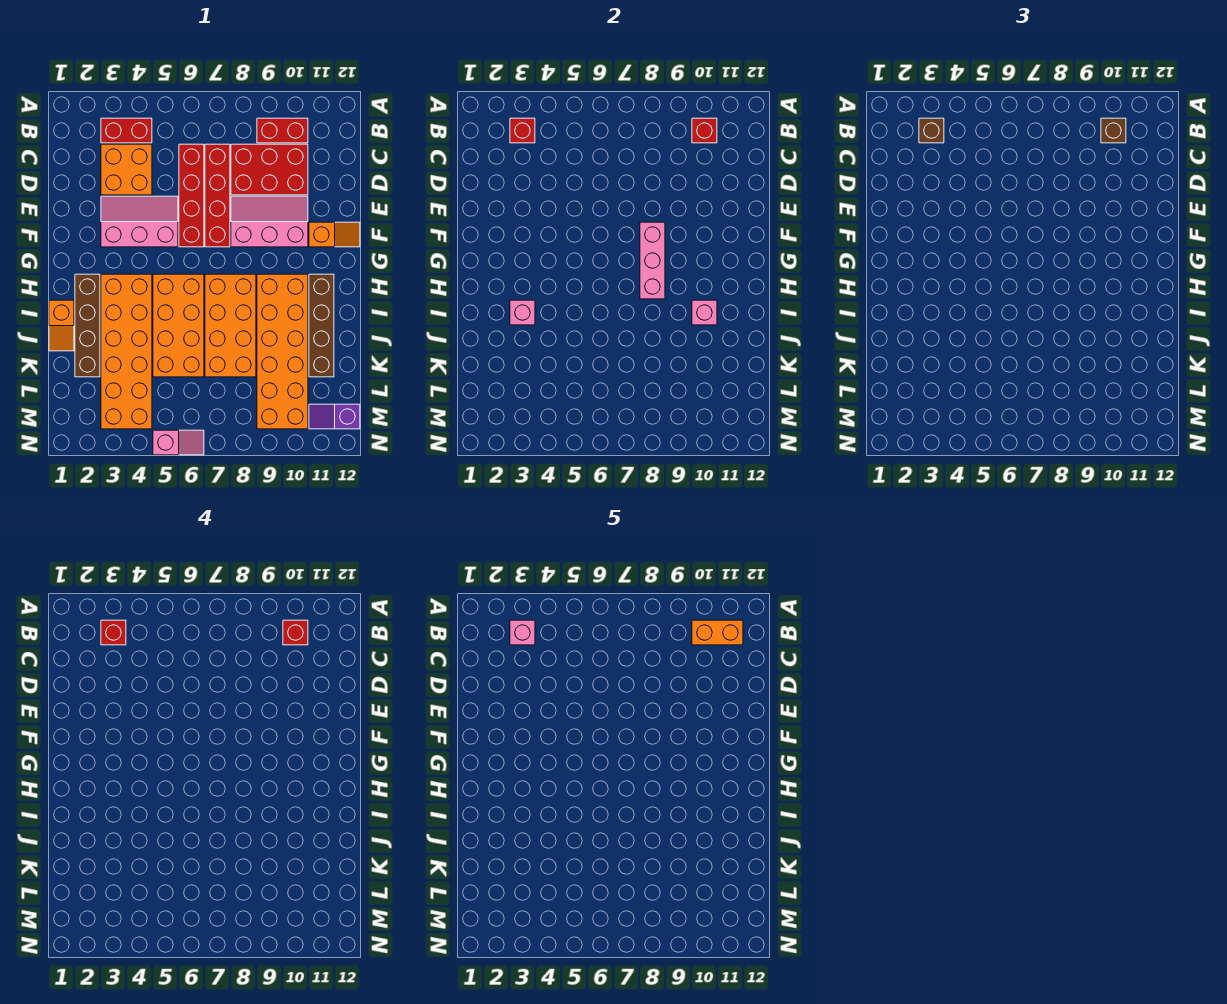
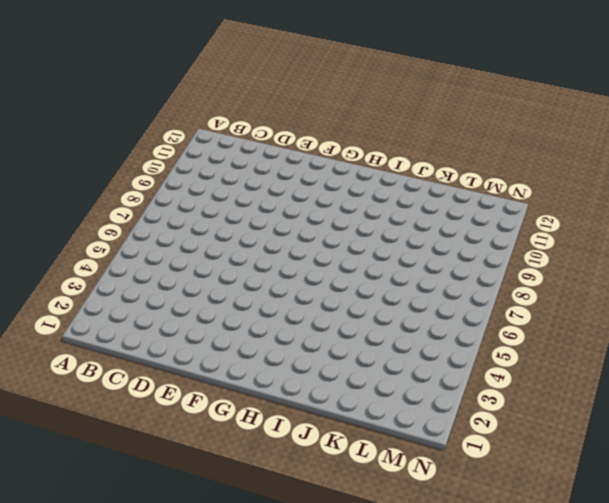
none -> red brick B3:B4 level 1
none -> red brick B9:B10 level 1
none -> orange brick C3:D4 level 1

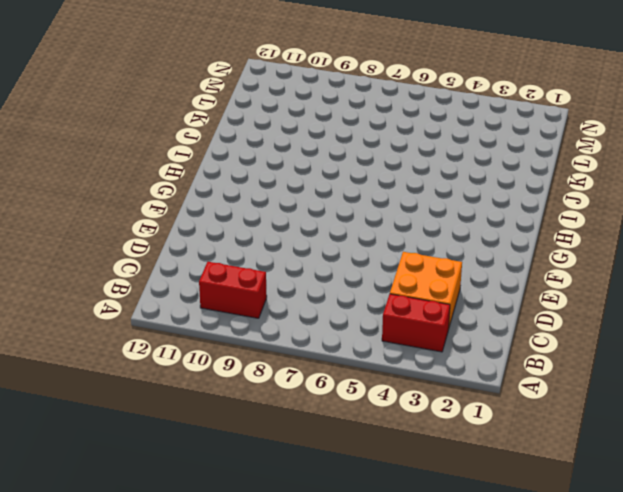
none -> red brick C6:F6 level 1
none -> red brick C7:F7 level 1
none -> red brick C8:D10 level 1

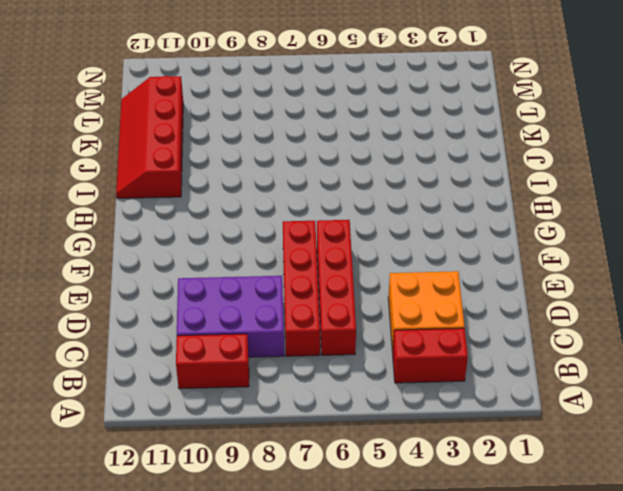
purple brick C8:D10 level 1 -> red brick C8:D10 level 1
red slope I11:L12 level 1 top 11 -> brown brick H11:K11 level 1
none -> pink slope E3:F5 level 1 top F
none -> pink slope E8:F10 level 1 top F
none -> orange slope F11:F12 level 1 top 11

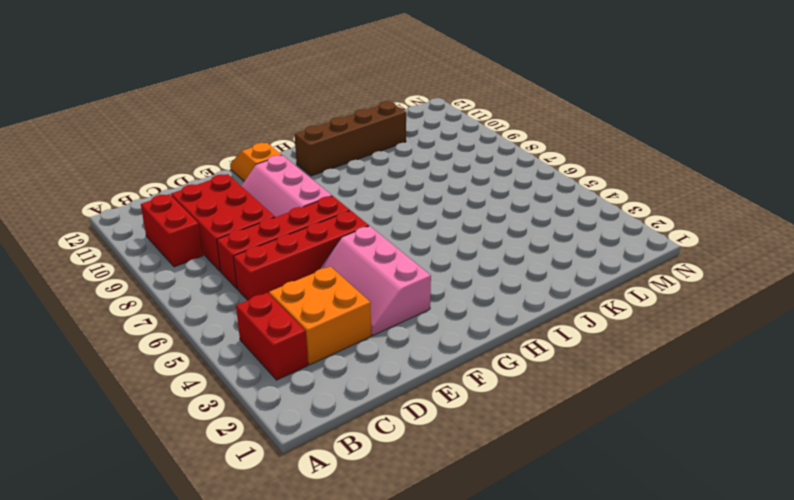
none -> brown brick H2:K2 level 1
none -> orange brick H3:M4 level 1
none -> orange brick H5:K6 level 1

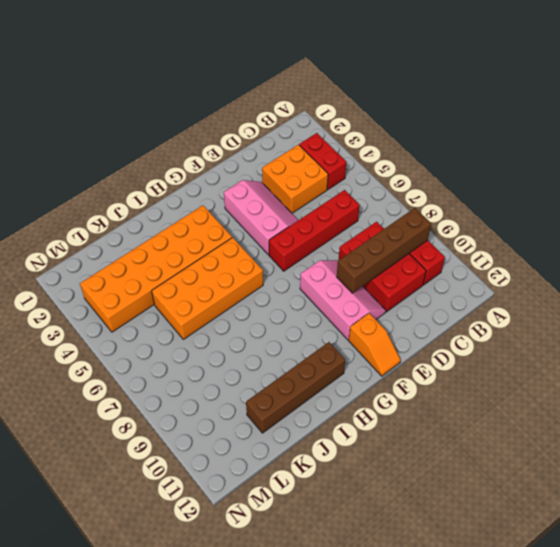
brown brick B9:E9 level 2 -> brown brick H2:K2 level 1
none -> red brick C7:F7 level 1
none -> orange brick H7:K8 level 1
none -> orange brick H9:M10 level 1

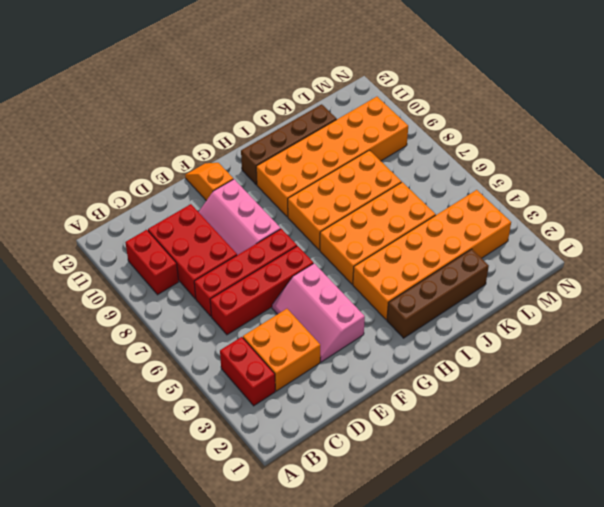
none -> orange slope I1:J1 level 1 top I
none -> purple slope M11:M12 level 1 top 12
none -> pink slope N5:N6 level 1 top 5

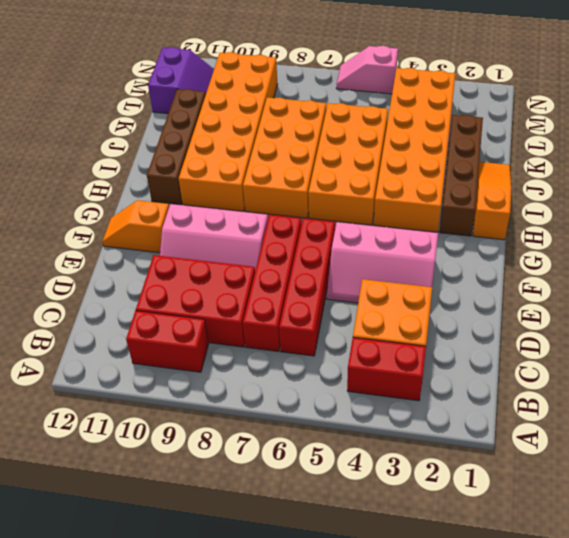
orange slope H1:J1 level 1 top H -> orange slope I1:J1 level 1 top I
purple slope L11:M12 level 1 top 12 -> purple slope M11:M12 level 1 top 12
none -> red brick B3 level 2
none -> red brick B10 level 2
none -> pink brick F8:H8 level 2

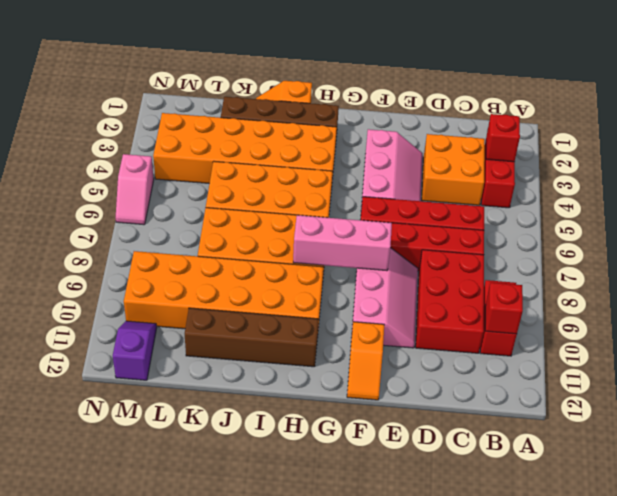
none -> pink brick I3 level 2
none -> pink brick I10 level 2
none -> brown brick B3 level 3

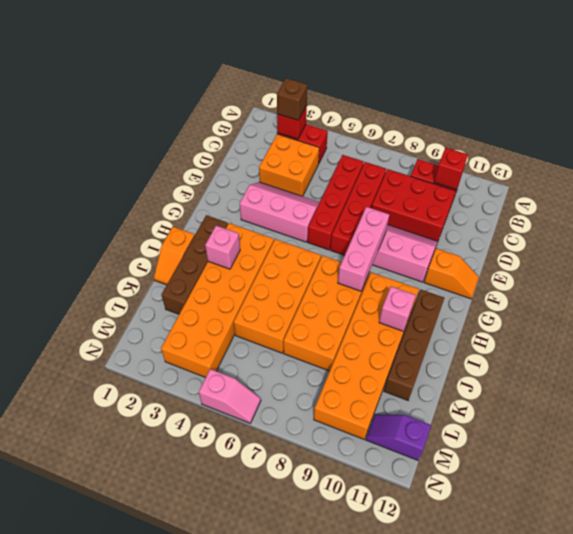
none -> brown brick B10 level 3
none -> red brick B3 level 4
none -> red brick B10 level 4

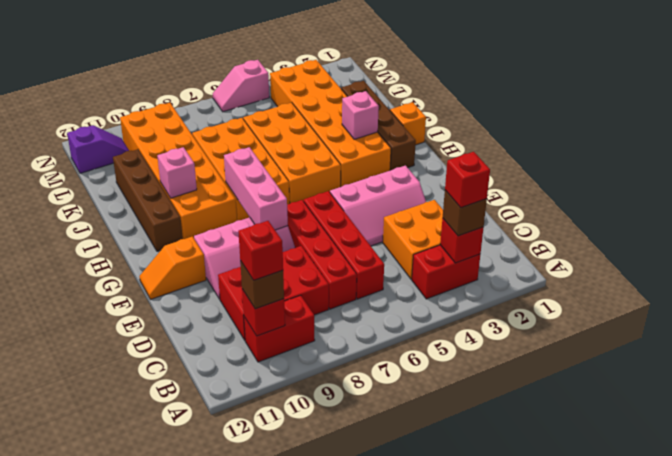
none -> pink brick B3 level 5
none -> orange brick B10:B11 level 5

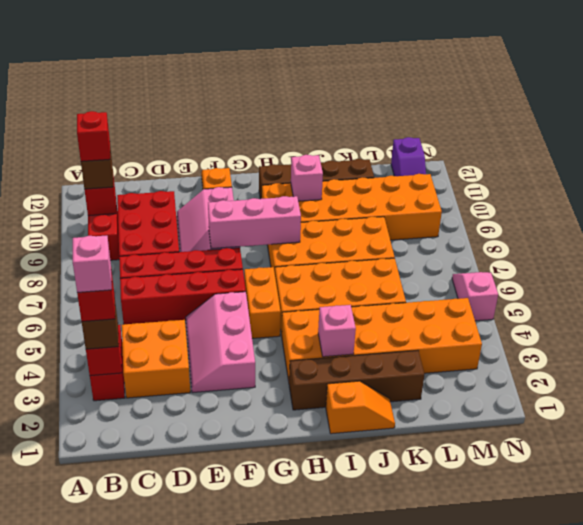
orange brick G5:G6 level 1 -> orange brick B10:B11 level 5

